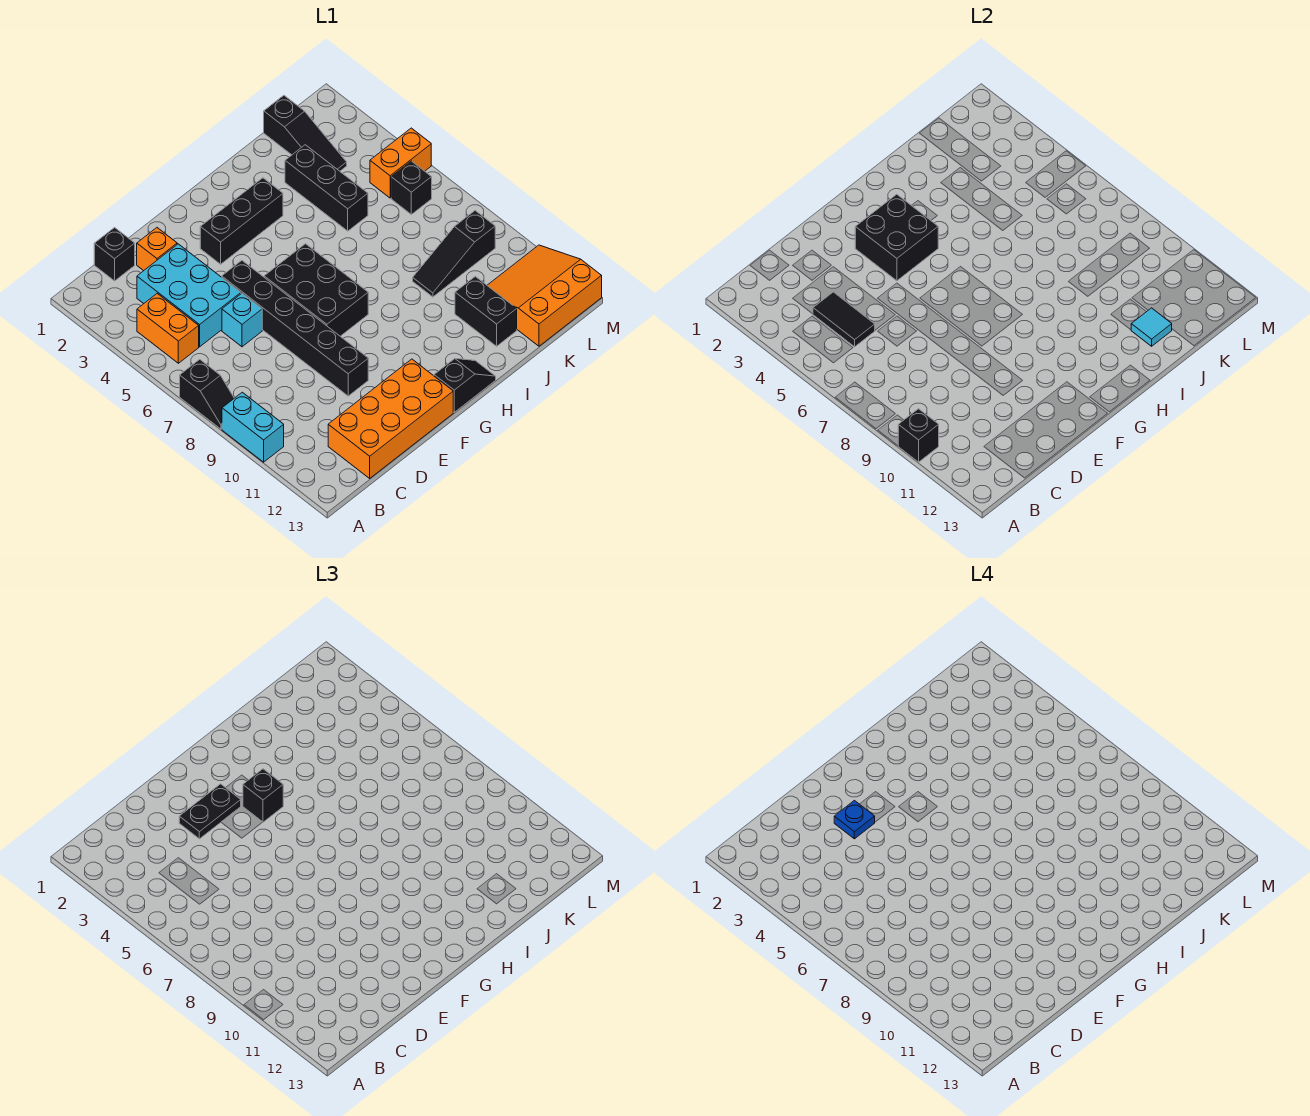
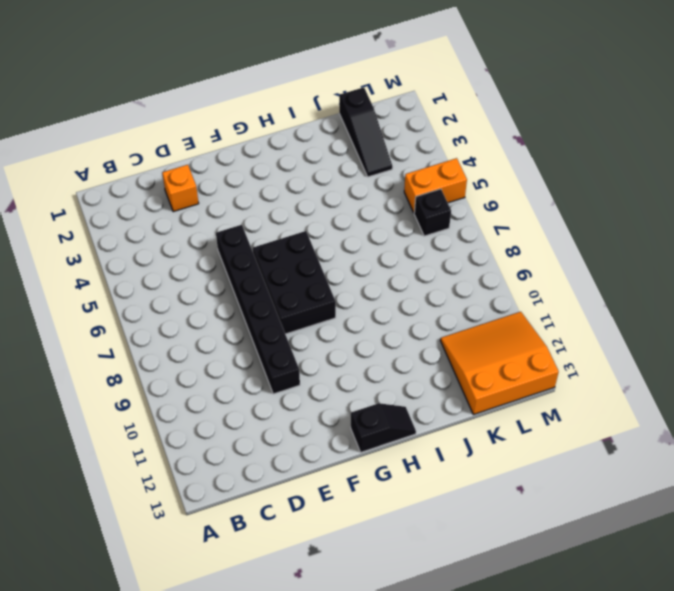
none -> black slope A7:A8 level 1 top 7
none -> cyan brick A9:A10 level 1
none -> orange brick B4:B5 level 1

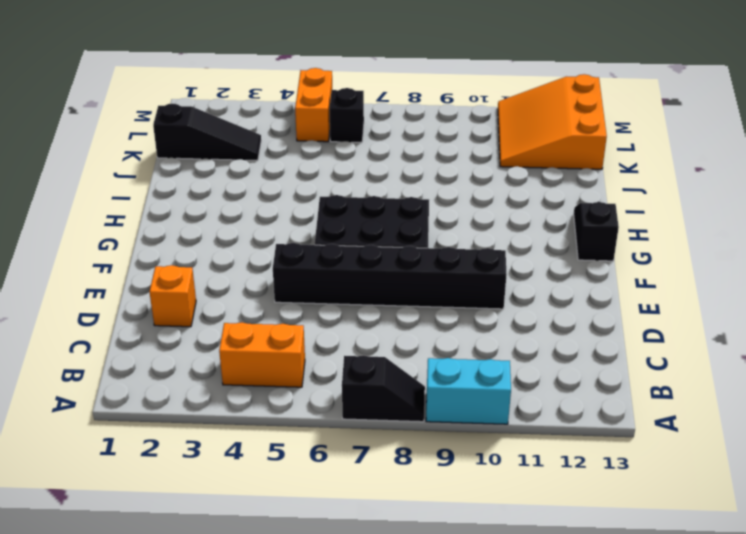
none -> black brick C1 level 1
none -> cyan brick C3:D5 level 1
none -> orange brick C12:F13 level 1

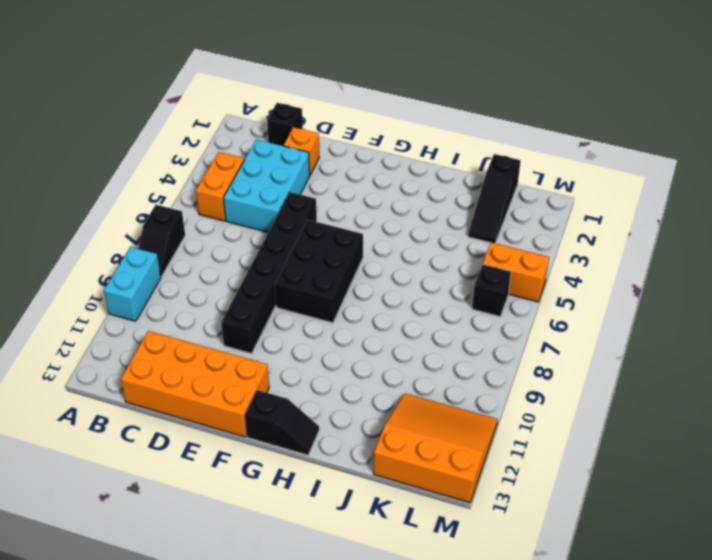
none -> cyan brick D6 level 1
none -> black brick F3:H3 level 1
none -> black brick J3:J5 level 1

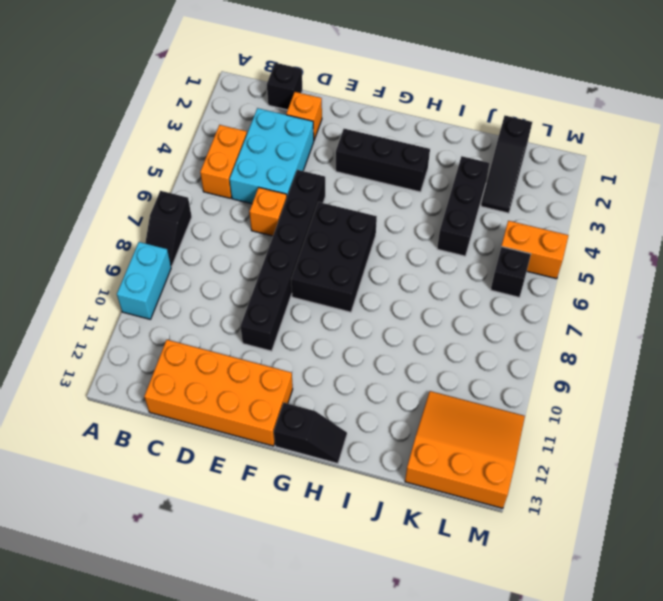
orange brick D6 level 1 -> cyan brick D6 level 1
none -> black slope J9:L9 level 1 top L
none -> black brick J11:J12 level 1
none -> black brick A10 level 2

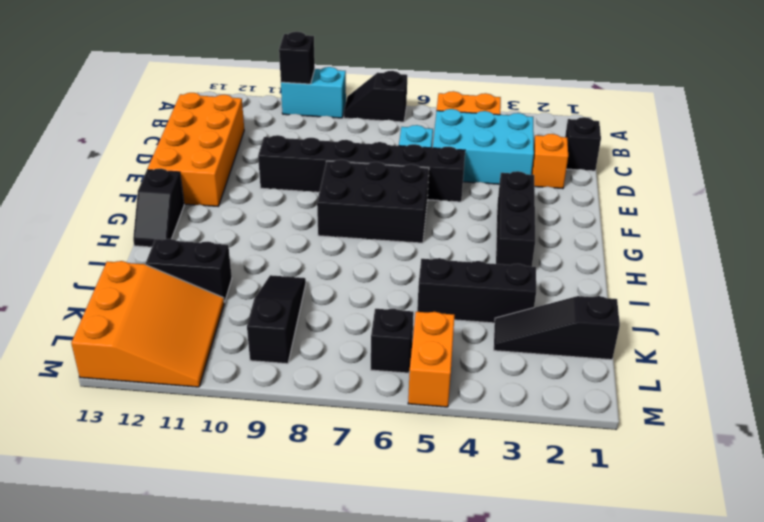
none -> black tile C4:C5 level 2
none -> black brick F3:G4 level 2
none -> cyan tile J12 level 2

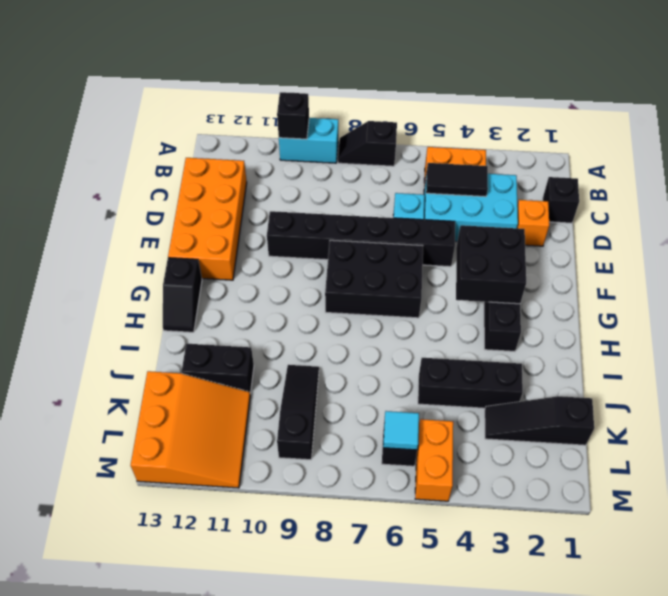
cyan tile L6 level 2 -> cyan tile J12 level 2
none -> black plate E3:F3 level 3
none -> black brick G4 level 3
none -> blue plate E3 level 4

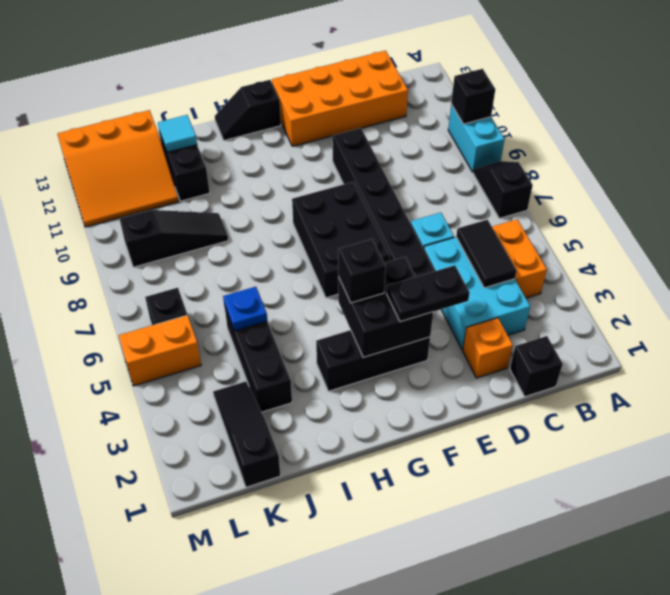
blue plate J5 level 2 -> blue plate E3 level 4

